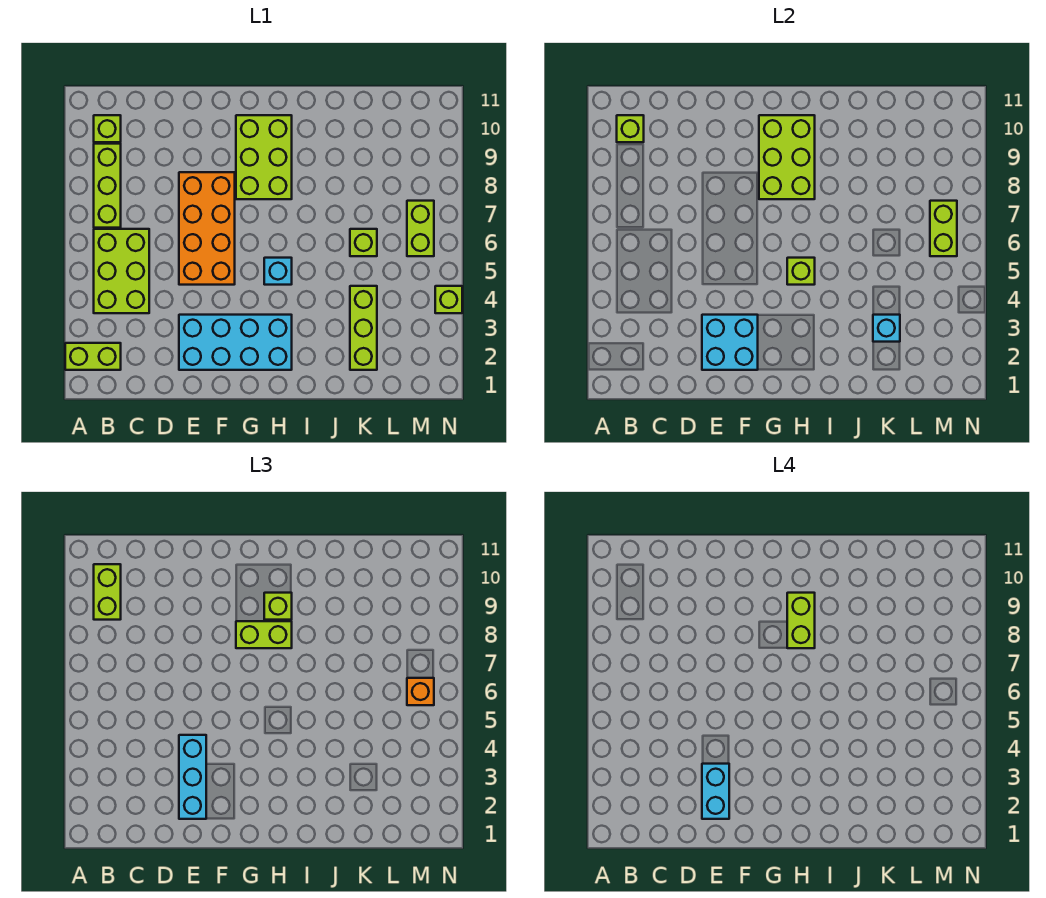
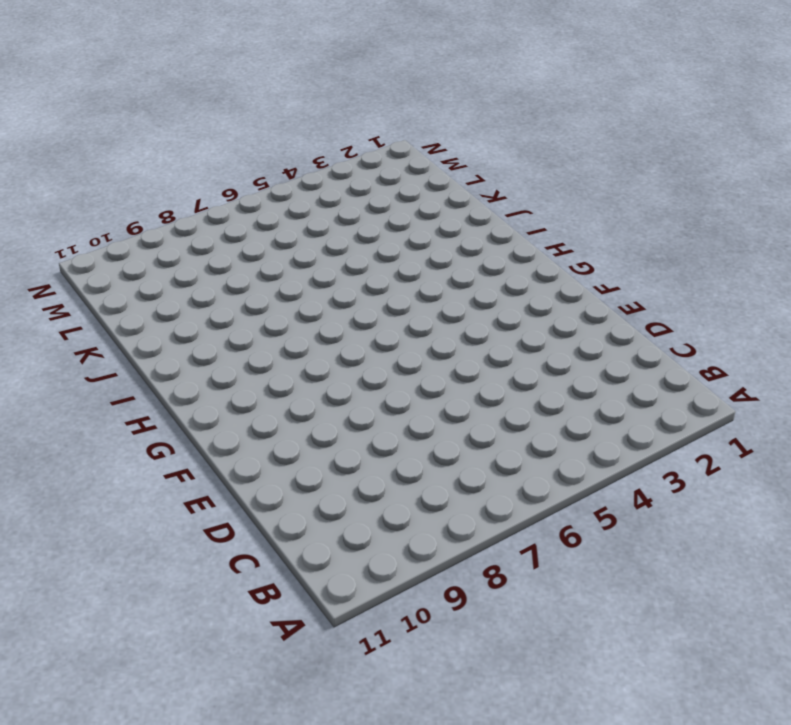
none -> lime brick A2:B2 level 1
none -> lime brick B4:C6 level 1
none -> lime brick B7:B9 level 1

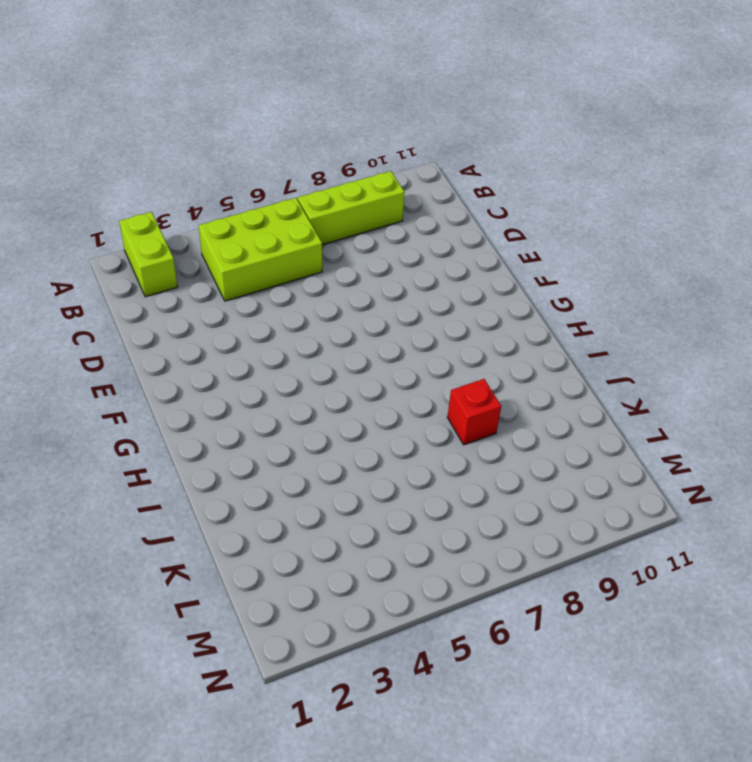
red brick J8 level 1 -> none
none -> lime brick B10 level 1
none -> cyan brick E2:H3 level 1
none -> orange brick E5:F8 level 1

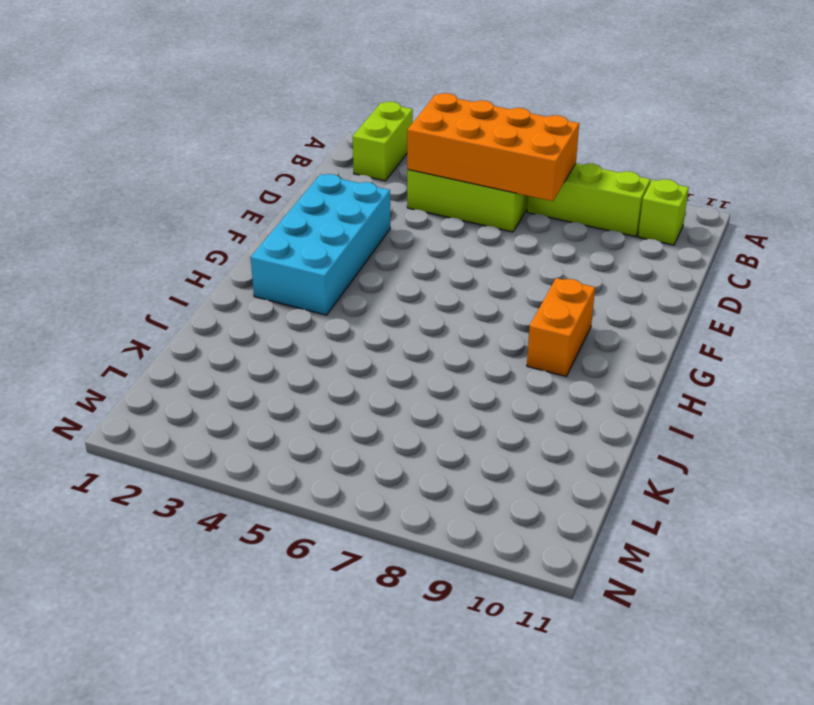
orange brick B4:C7 level 2 -> orange brick E5:F8 level 1
orange brick G9:H9 level 1 -> lime brick G8:H10 level 1
none -> cyan brick H5 level 1
none -> lime brick K2:K4 level 1
none -> lime brick K6 level 1

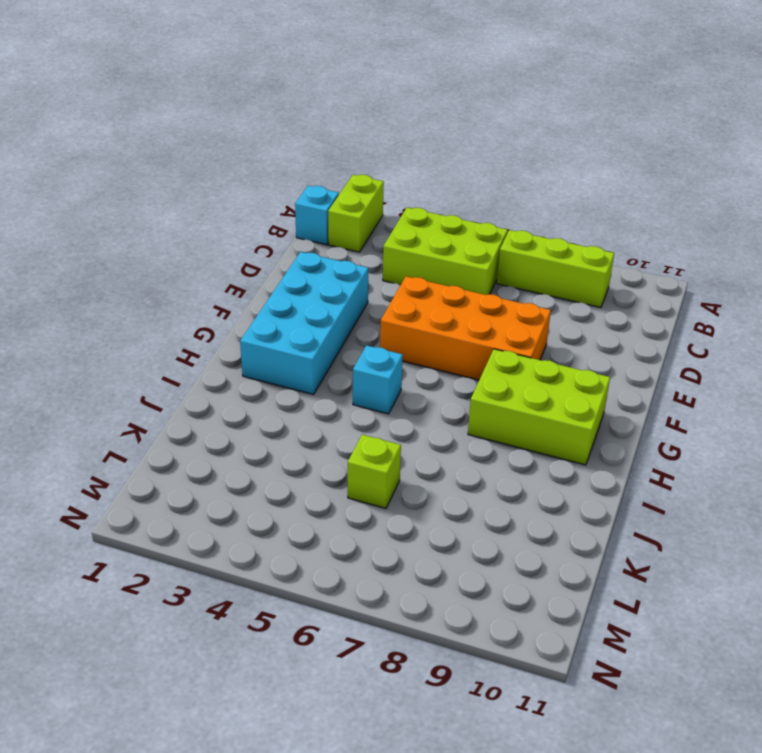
cyan brick B1 level 1 -> cyan brick K3 level 2
none -> lime brick B10 level 1
none -> lime brick K2:K4 level 1
none -> lime brick M6:M7 level 1

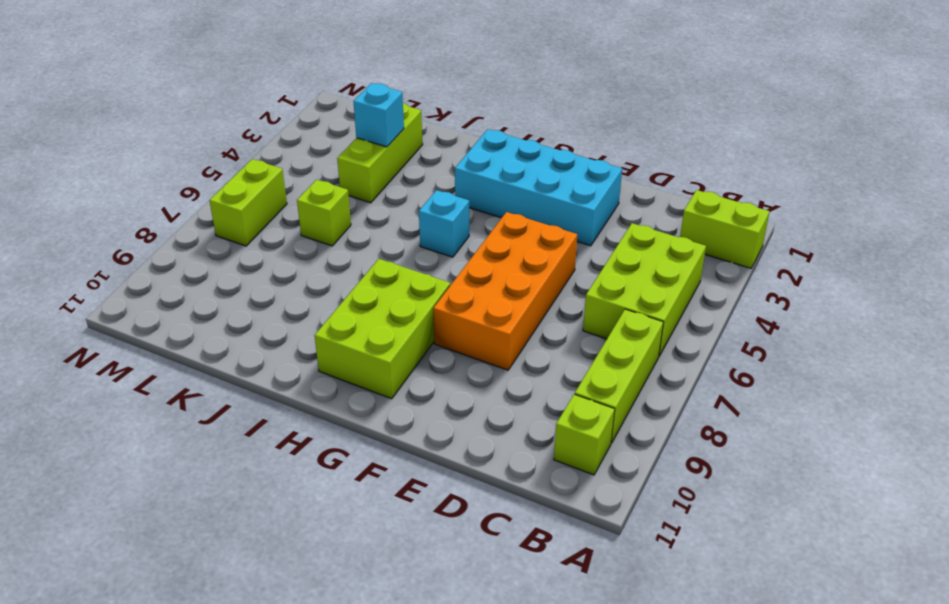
none -> lime brick N4 level 1
none -> lime brick B10 level 2
none -> cyan brick E2:F3 level 2

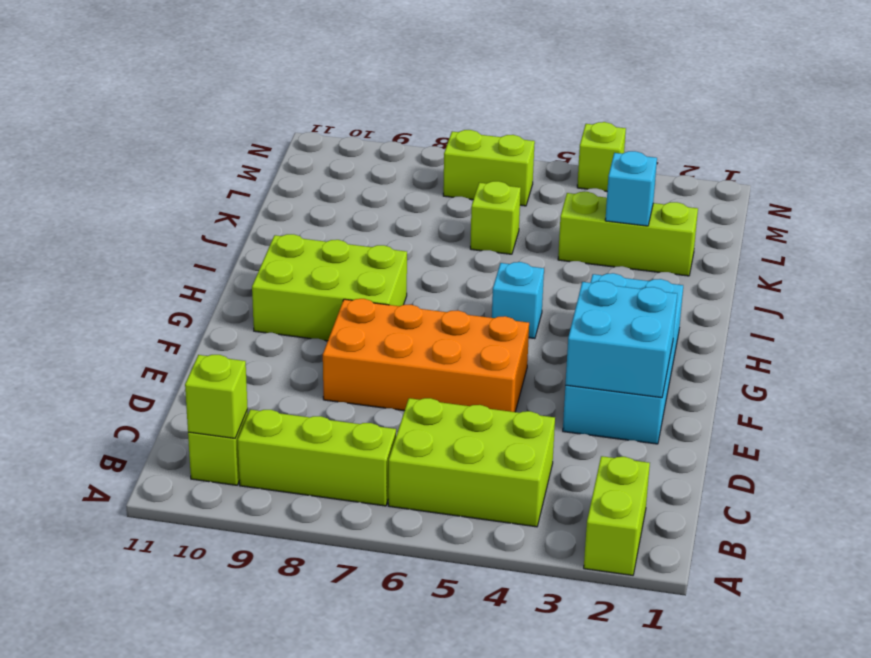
none -> lime brick G8:H10 level 2
none -> lime brick H5 level 2
none -> lime brick M6:M7 level 2

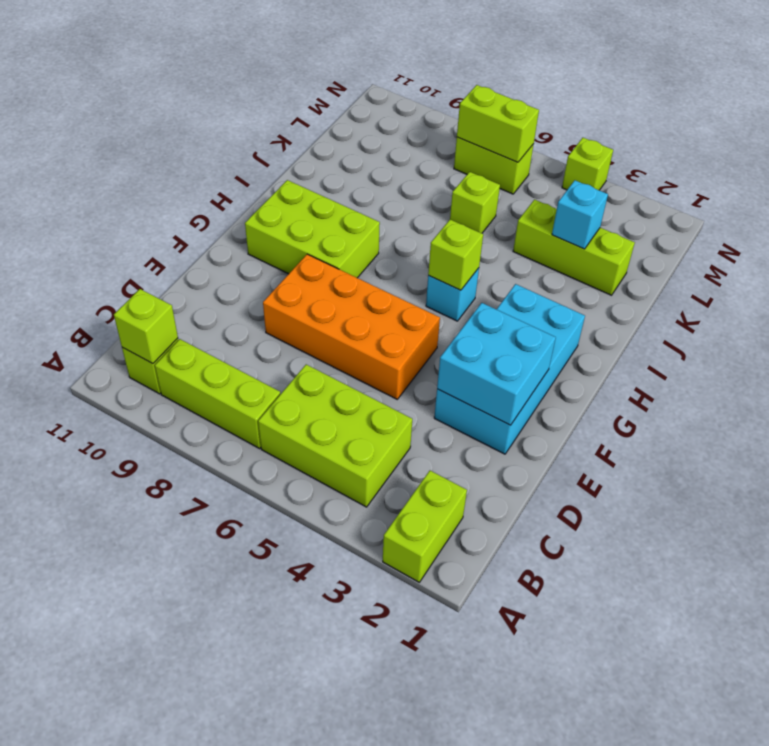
none -> lime brick G8:H10 level 2
none -> lime brick B9:B10 level 3
none -> cyan brick E2:E4 level 3

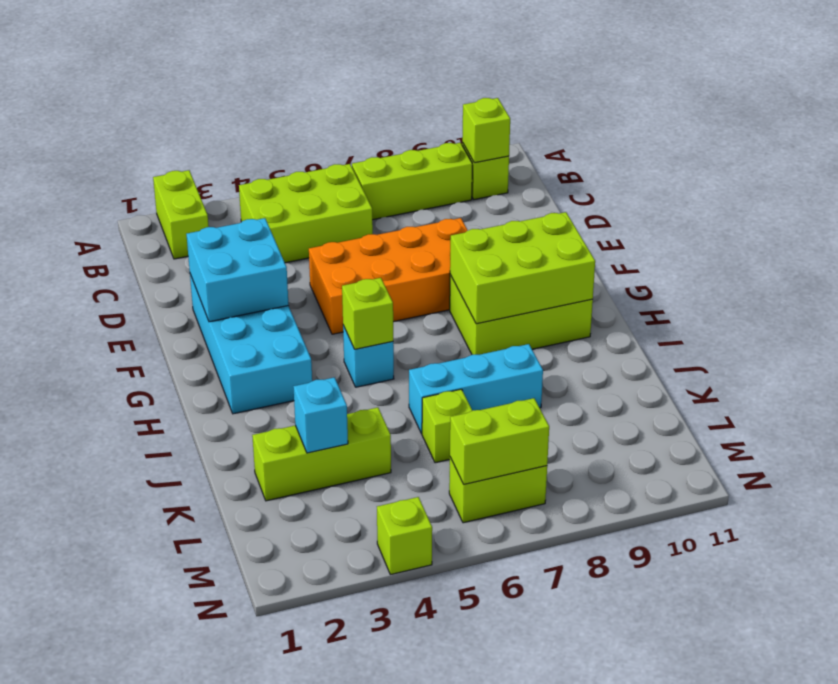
cyan brick J6:J8 level 1 -> cyan brick E2:E4 level 3
none -> lime brick B9:B10 level 3
none -> lime brick G8:H8 level 3
none -> lime brick H9 level 3

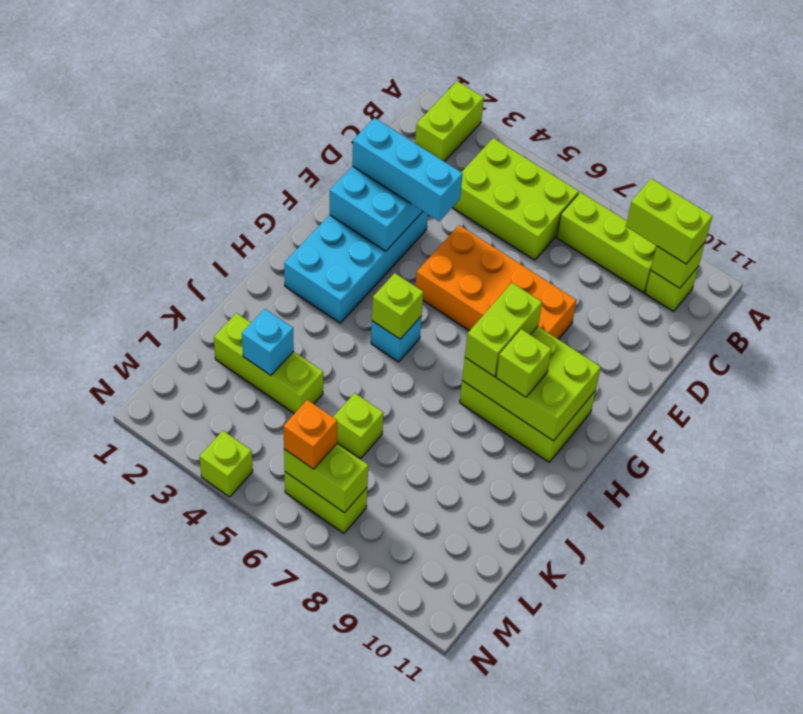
none -> cyan brick E2:E3 level 4
none -> lime brick H8:H9 level 4

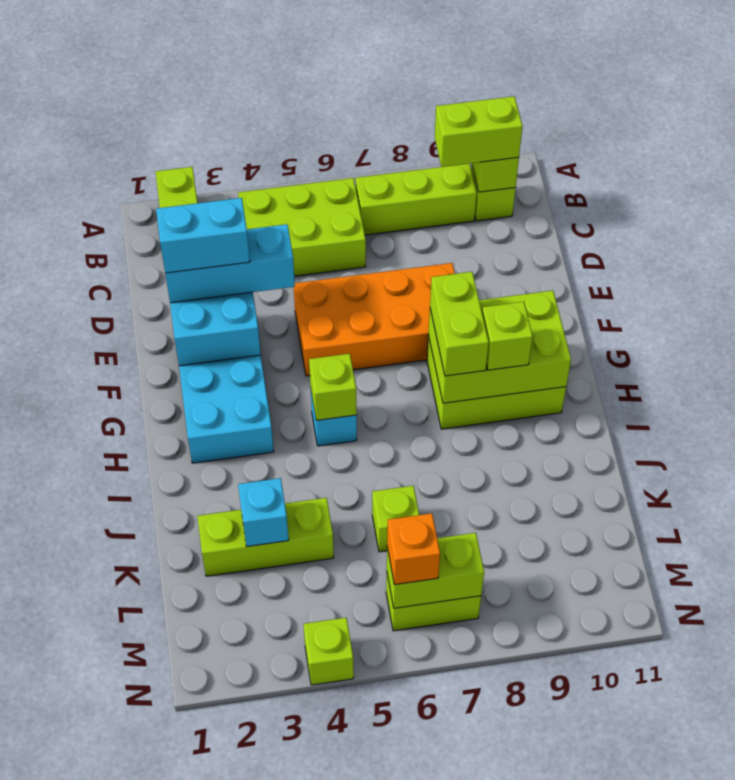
none -> lime brick H8:H9 level 4

